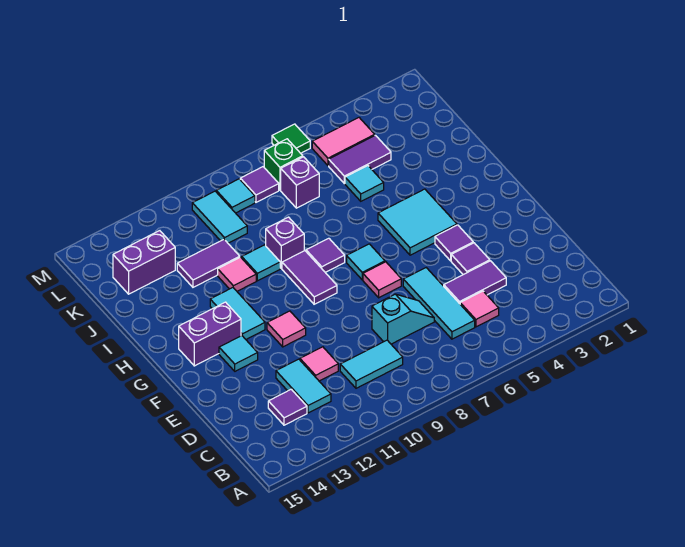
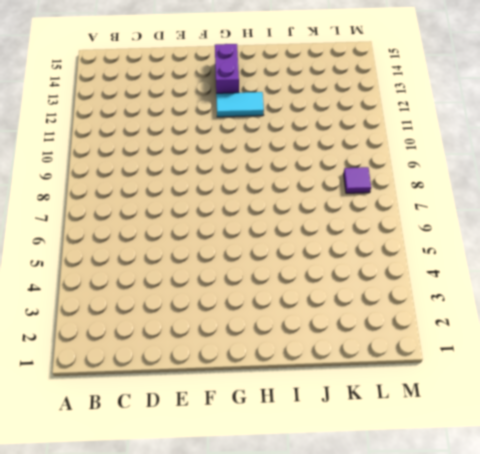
none -> pink tile C5 level 1
none -> cyan tile C6:E6 level 1
none -> cyan tile C9:C10 level 1
none -> cyan tile C12:D12 level 1

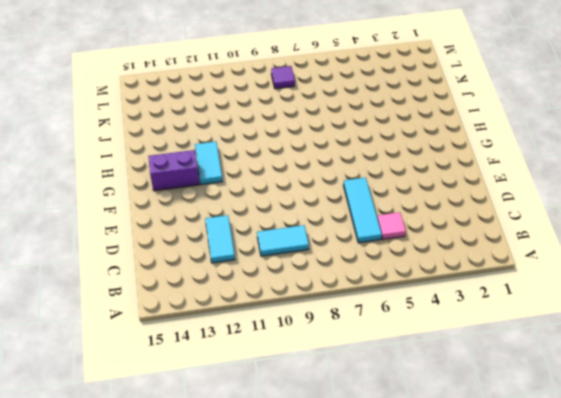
none -> purple tile C13 level 1
none -> purple tile D4:D5 level 1
none -> cyan slope D7:D8 level 1 top 8
none -> pink tile D11 level 1

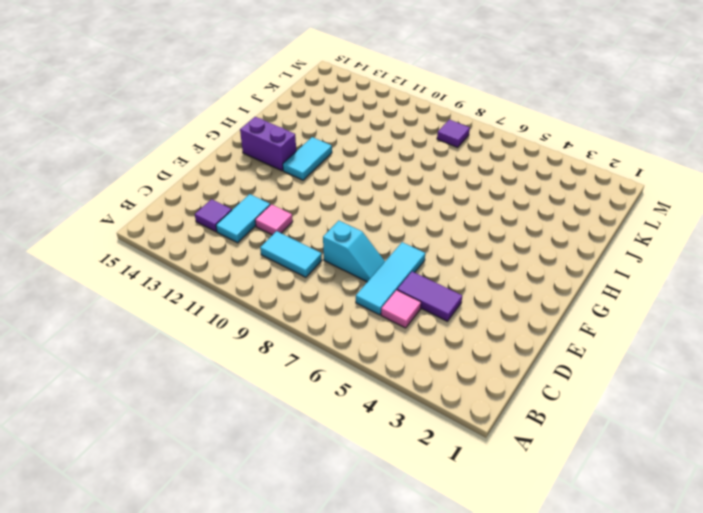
none -> purple tile E4 level 1
none -> purple tile F4 level 1
none -> pink tile F7 level 1
none -> pink tile F11 level 1

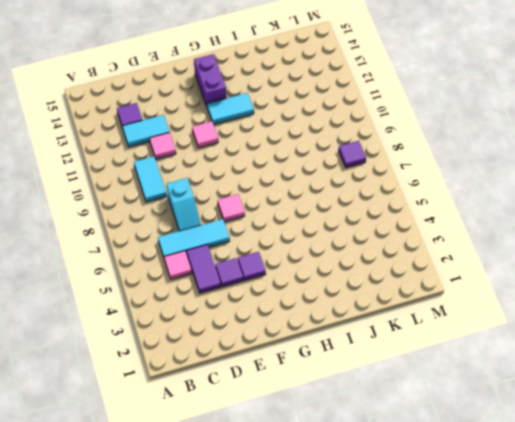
none -> cyan tile F13 level 1
none -> cyan tile G4:H5 level 1
none -> cyan tile G7 level 1
none -> purple tile G9:H9 level 1

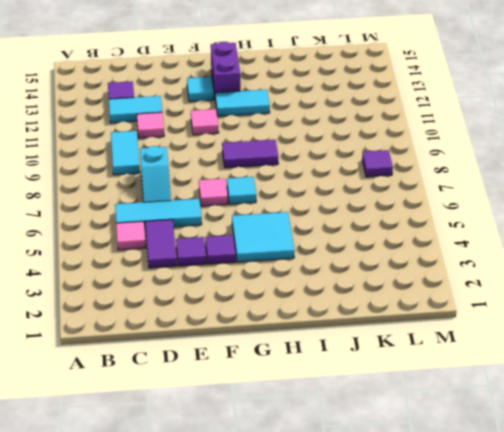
none -> purple tile H8 level 1
none -> purple brick I9 level 1
none -> cyan tile I10 level 1
none -> pink tile I11 level 1

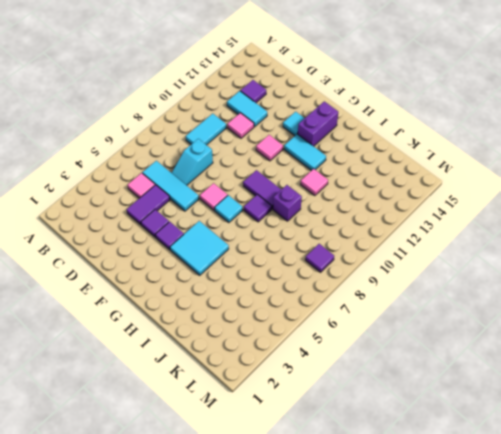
none -> cyan tile I10 level 1
none -> cyan tile J5 level 1
none -> purple tile J11:J12 level 1
none -> purple tile K4:K5 level 1

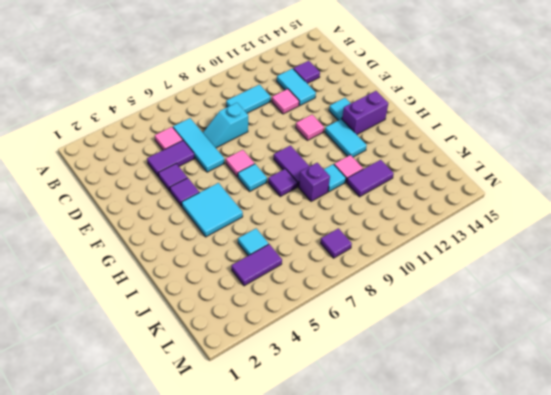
none -> purple brick K7 level 1
none -> cyan tile K10:L10 level 1
none -> purple brick K13:K14 level 1
none -> pink tile L4:L5 level 1

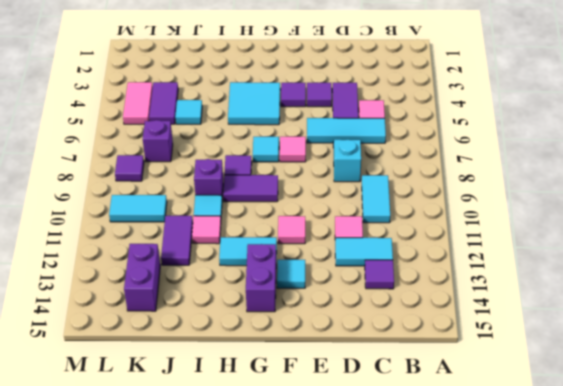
none -> green brick L7 level 1
none -> cyan tile L9 level 1
none -> green tile M6 level 1

